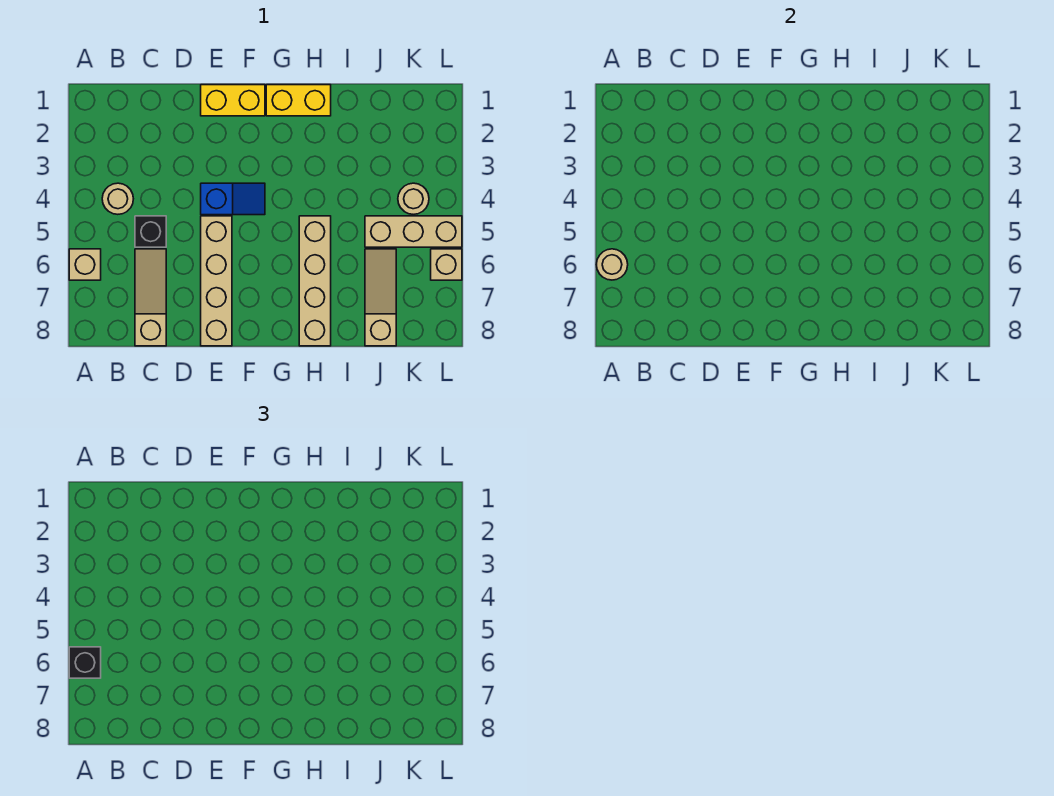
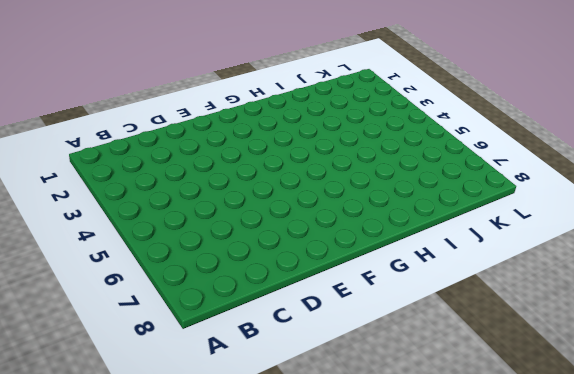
none -> tan brick A6 level 1
none -> tan round brick B4 level 1
none -> black brick C5 level 1

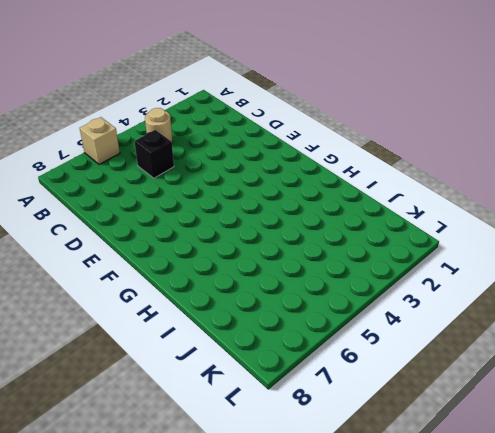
none -> tan slope C6:C8 level 1 top 8
none -> yellow brick E1:F1 level 1
none -> blue slope E4:F4 level 1 top E

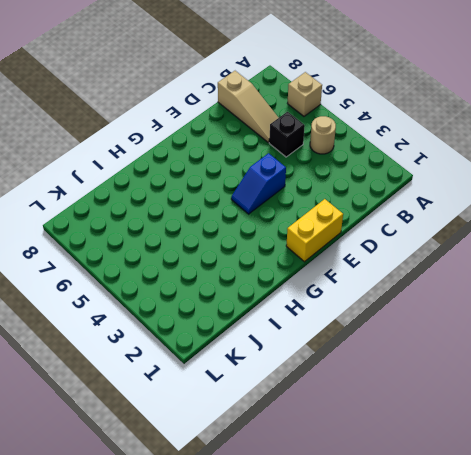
none -> tan brick E5:E8 level 1
none -> yellow brick G1:H1 level 1
none -> tan brick H5:H8 level 1

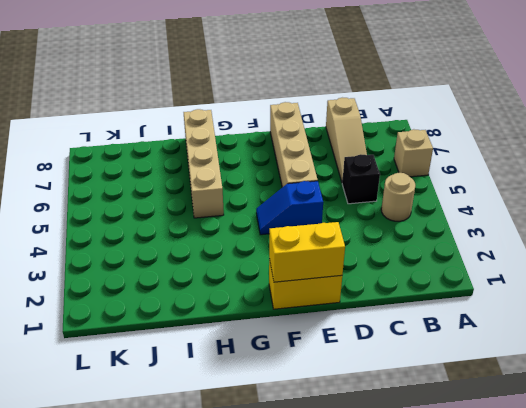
yellow brick E1:F1 level 2 -> yellow brick G1:H1 level 1
none -> tan brick J5:L5 level 1
none -> tan slope J6:J8 level 1 top 8
none -> tan round brick K4 level 1

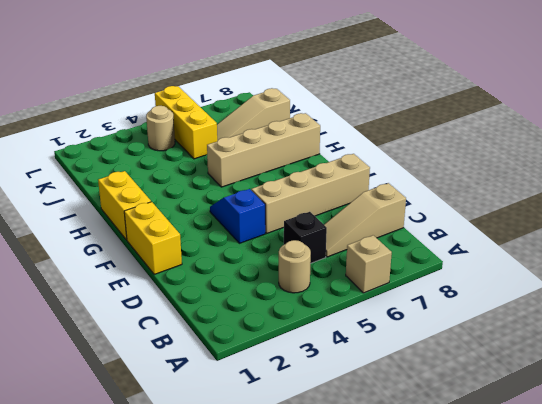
yellow brick J5:L5 level 1 -> tan brick J5:L5 level 1
none -> tan brick L6 level 1
none -> tan round brick A6 level 2
none -> black brick A6 level 3

